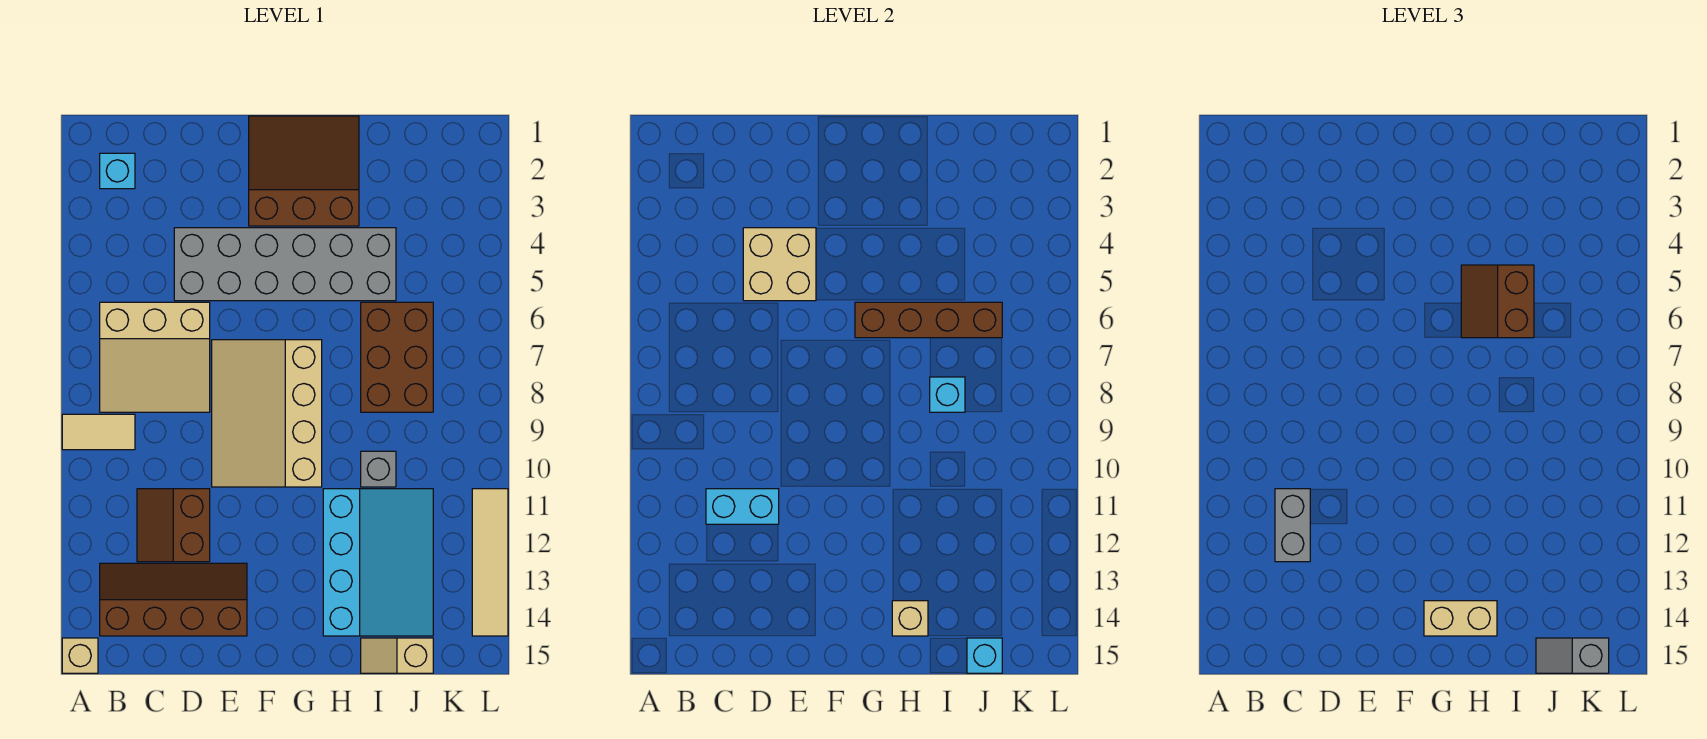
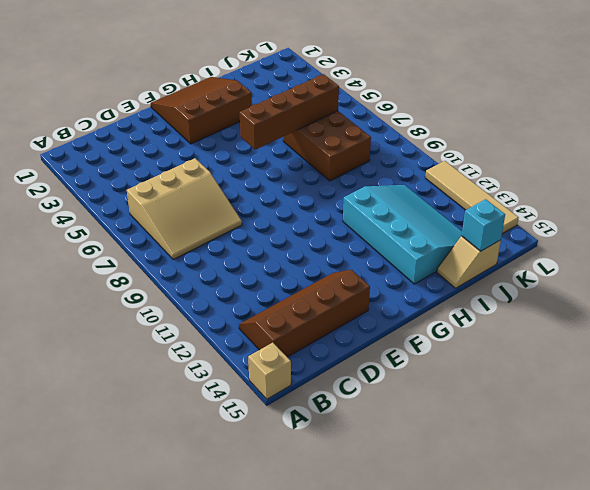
none -> tan tile A9:B9 level 1
none -> cyan brick B2 level 1
none -> brown slope C11:D12 level 1 top D

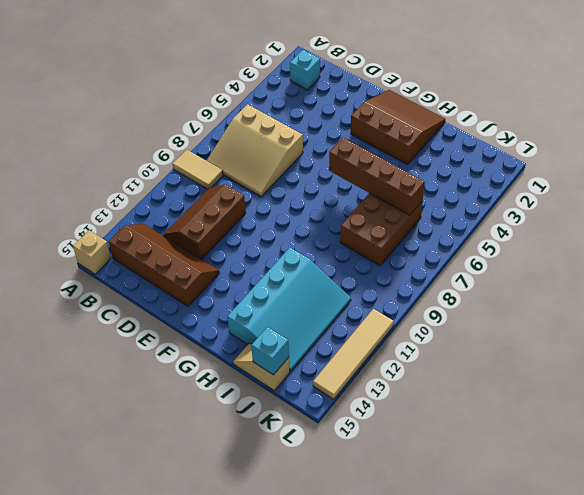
brown slope C10:D12 level 1 top D -> brown slope C11:D12 level 1 top D
none -> grey brick D4:I5 level 1
none -> tan slope E7:G10 level 1 top G
none -> grey brick I10 level 1

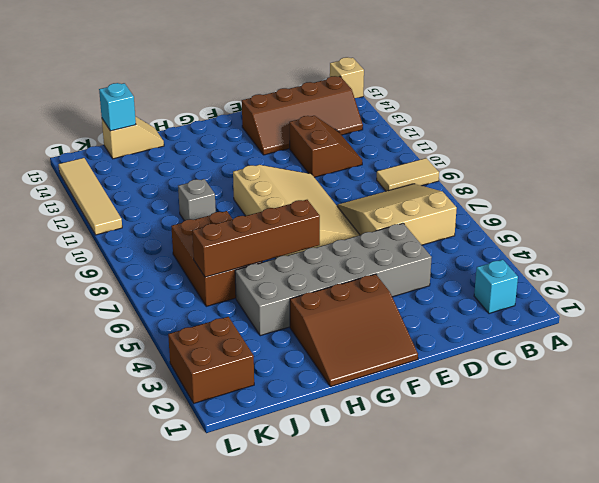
brown brick K2:L3 level 1 -> none
none -> cyan slope H11:J14 level 1 top H
none -> cyan brick C11:D11 level 2
none -> tan brick D4:E5 level 2

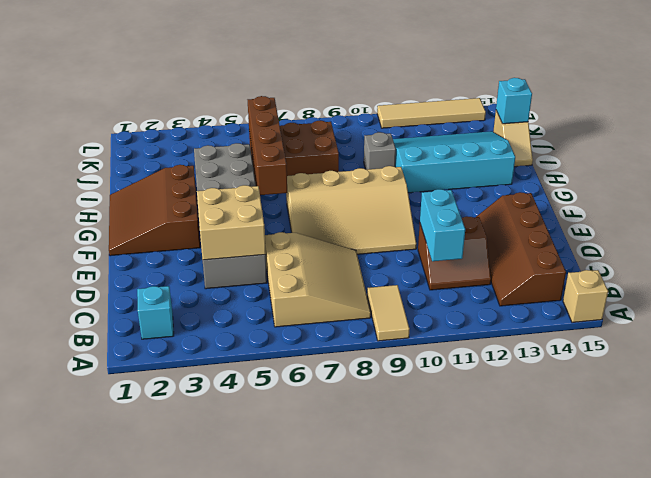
none -> tan brick H14 level 2
none -> cyan brick I8 level 2
none -> grey brick C11:C12 level 3

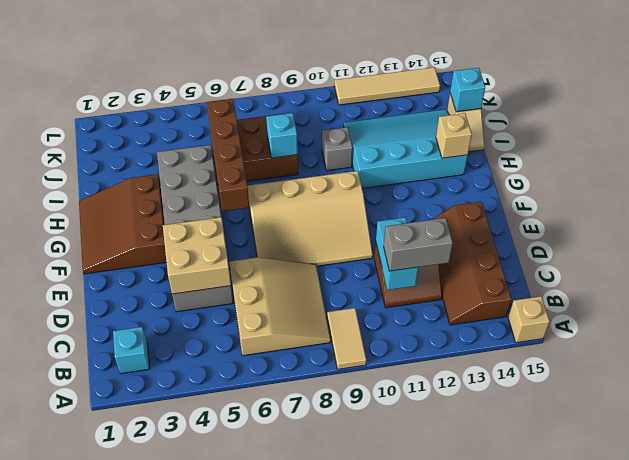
none -> tan brick G14:H14 level 3
none -> brown slope H5:I6 level 3 top I
none -> grey slope J15:K15 level 3 top K

